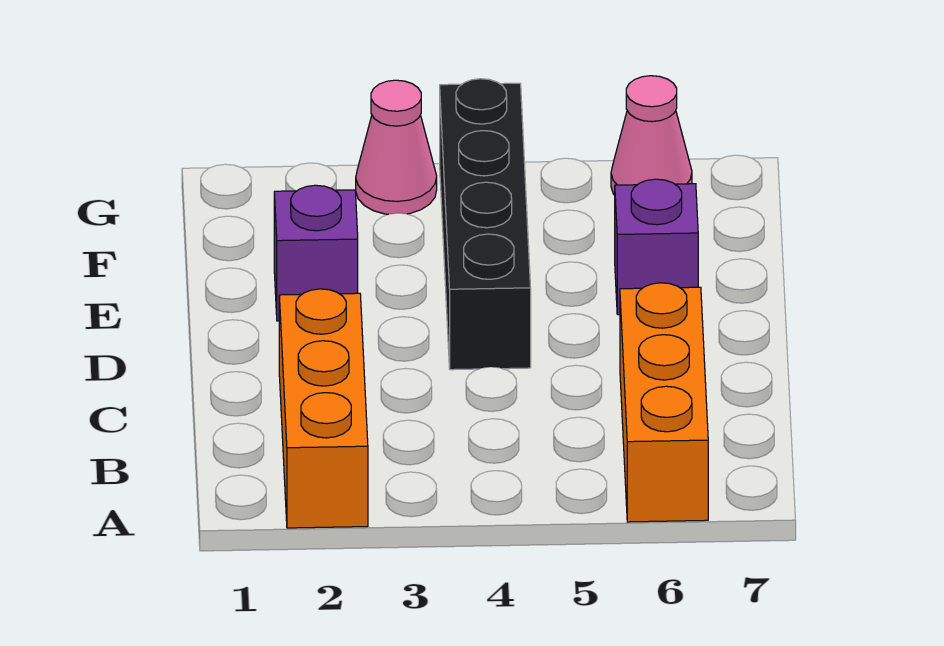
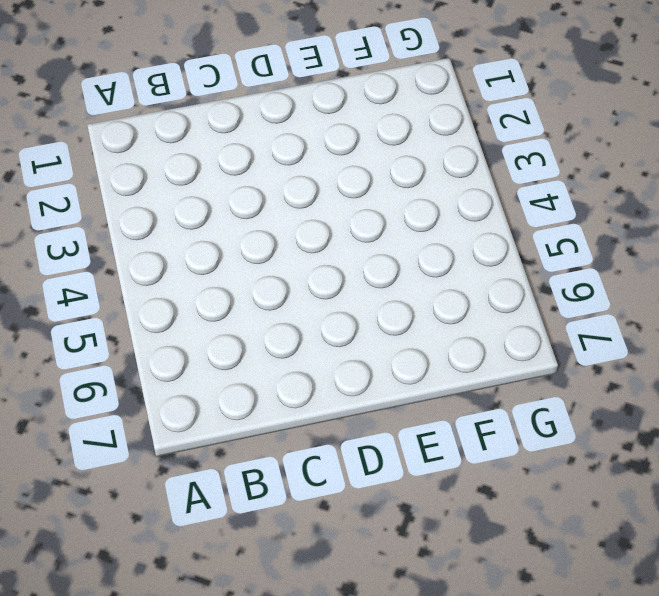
none -> orange brick A2:C2 level 1
none -> orange brick A6:C6 level 1

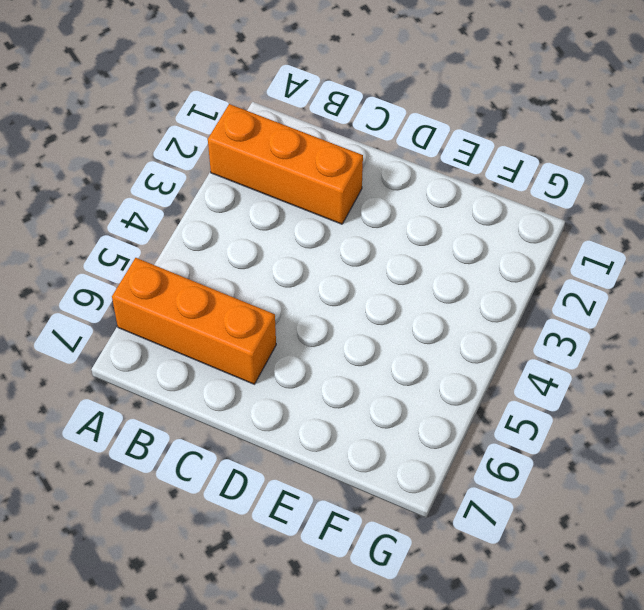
none -> black brick D4:G4 level 1
none -> purple brick E2 level 1

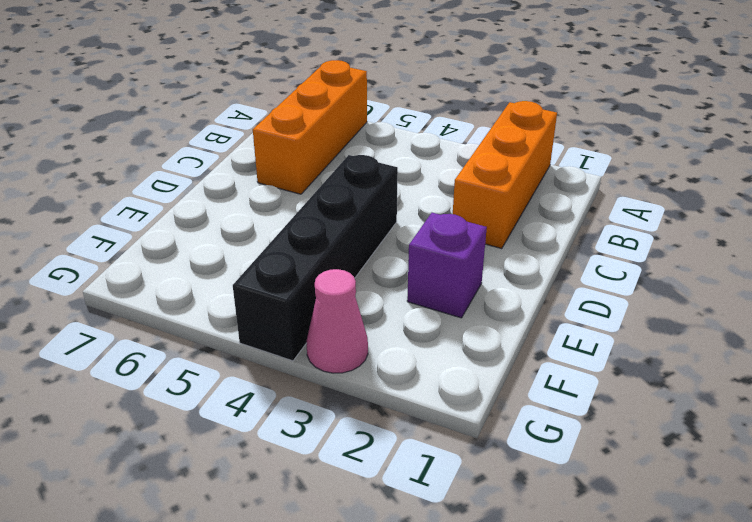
none -> purple brick E6 level 1
none -> pink cone G6 level 1

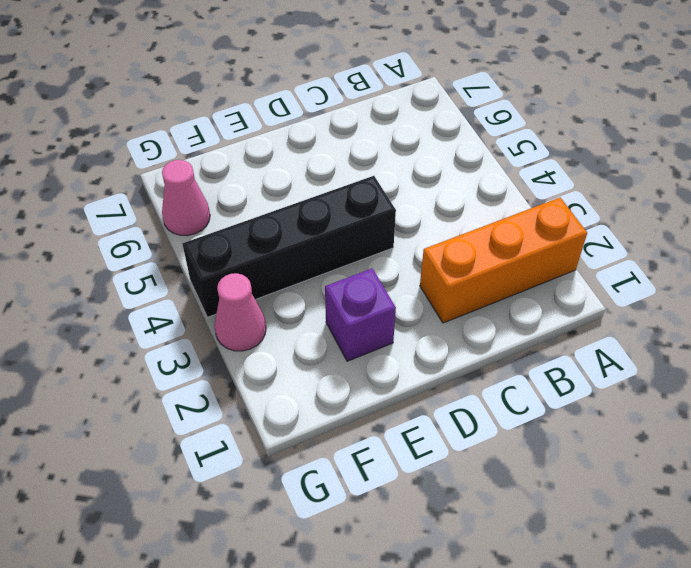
none -> orange brick A6:C6 level 1
none -> purple brick E6 level 1

